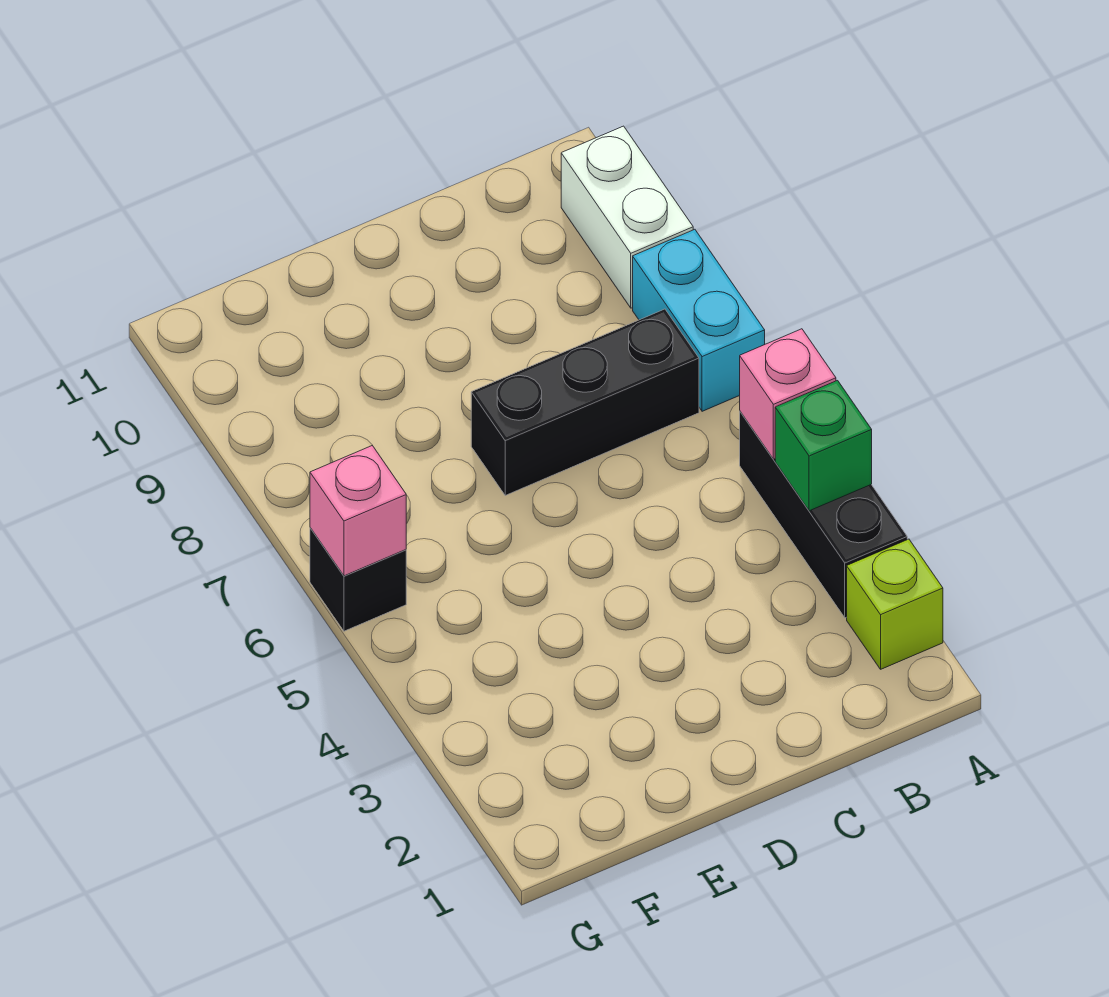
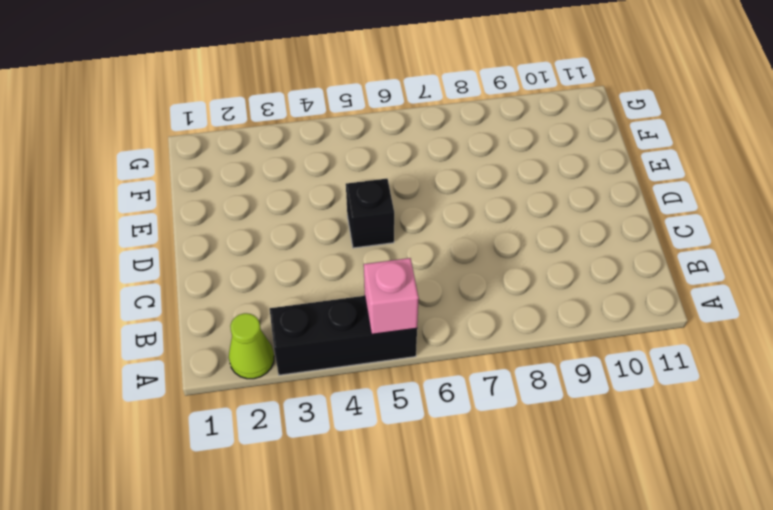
lime cone A2 level 1 -> lime brick A2 level 1
black brick D5 level 1 -> black brick G6 level 1
none -> cyan brick A7:A8 level 1
none -> white brick A9:A10 level 1

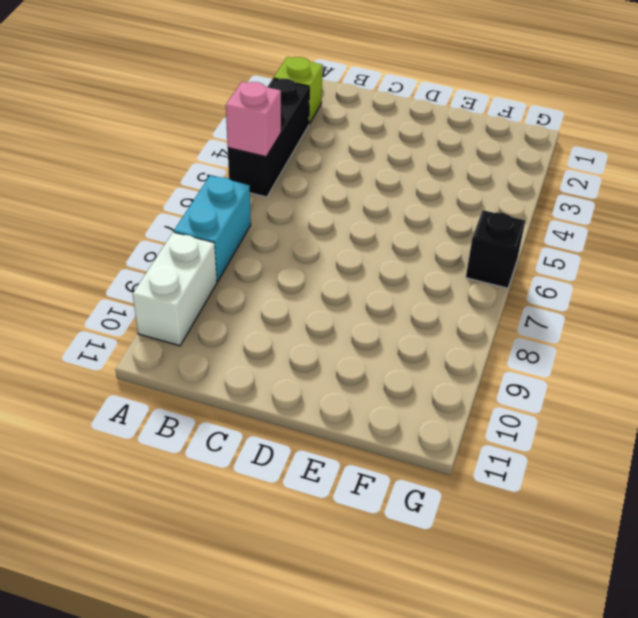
none -> black brick B7:D7 level 1
none -> green brick A4 level 2

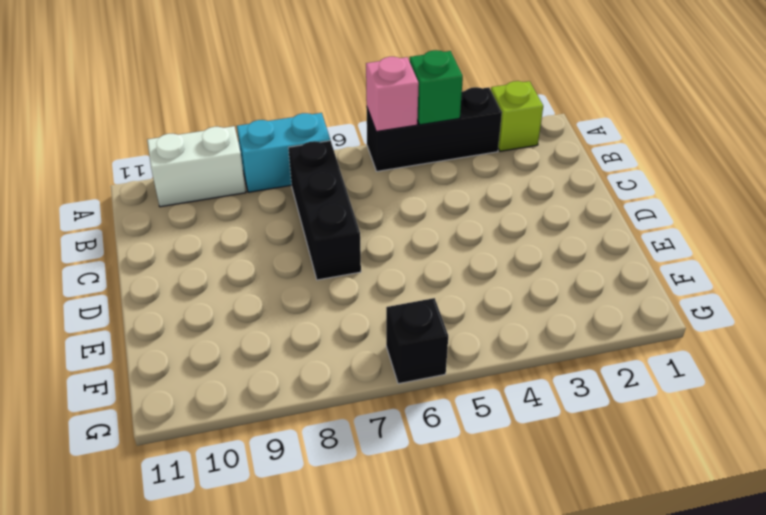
none -> pink brick G6 level 2

